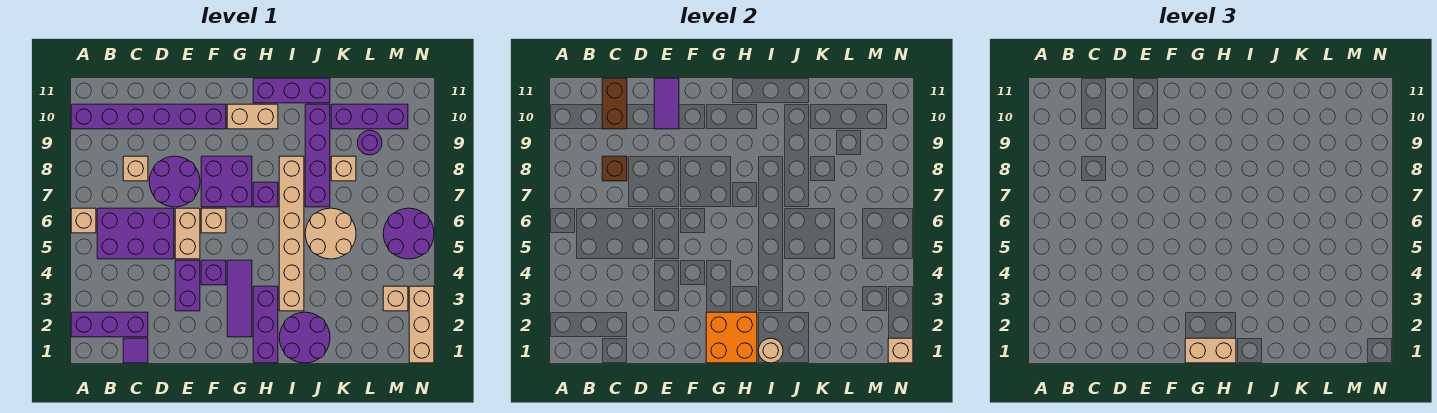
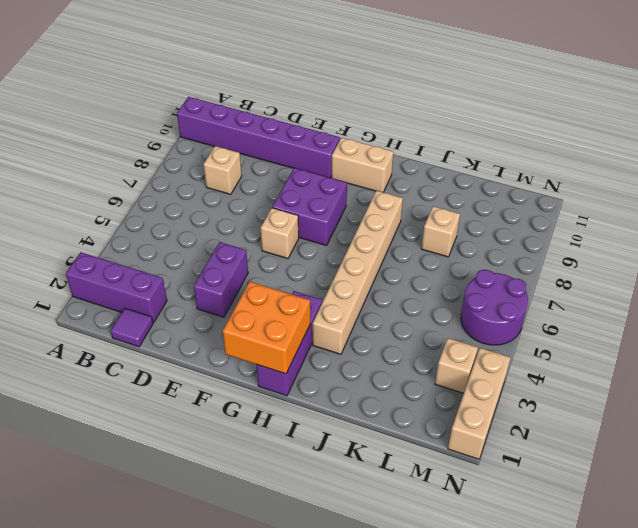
none -> tan brick A6 level 1
none -> purple brick B5:D6 level 1
none -> purple round brick D7:E8 level 1
none -> tan brick E5:E6 level 1

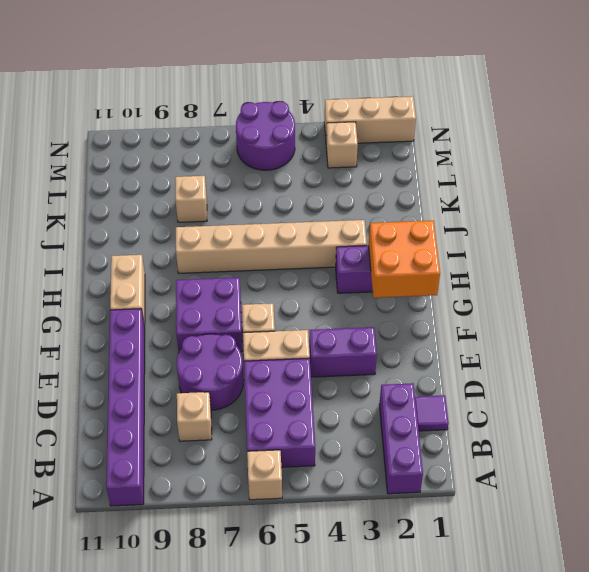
none -> purple brick F4 level 1
none -> purple tile G2:G4 level 1
none -> purple brick H7 level 1
none -> purple brick H11:J11 level 1

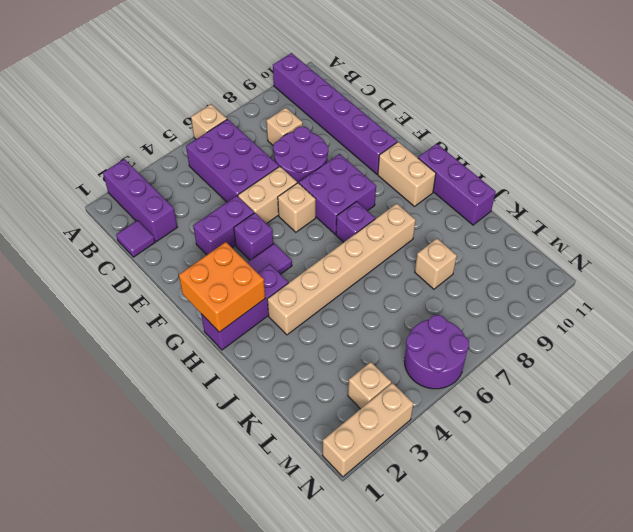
none -> purple round brick I1:J2 level 1
none -> tan round brick J5:K6 level 1
none -> purple brick J7:J10 level 1
none -> purple brick K10:M10 level 1

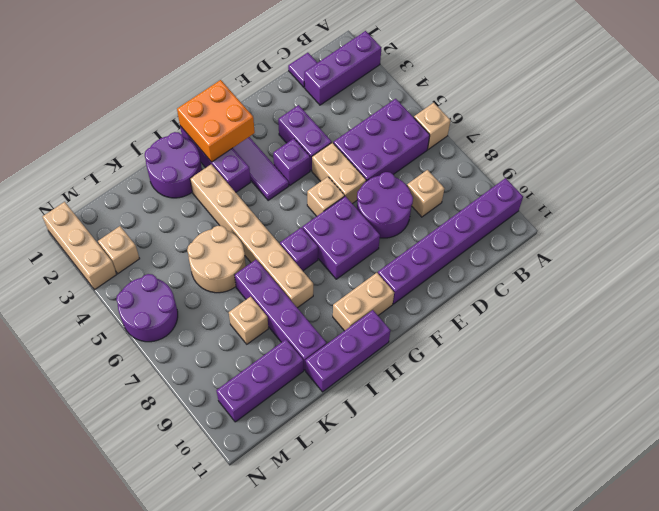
none -> purple round brick L9 level 1
none -> brown brick C8 level 2
none -> brown brick C10:C11 level 2
none -> purple tile E10:E11 level 2

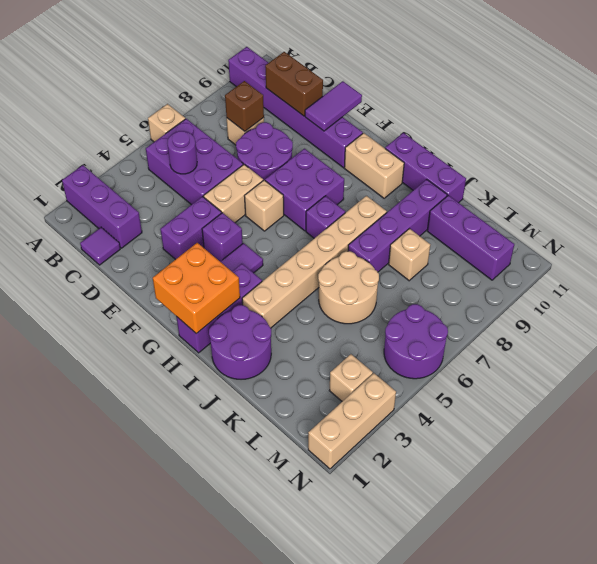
purple round brick C5 level 2 -> purple round brick L9 level 1
brown brick C10:D10 level 2 -> brown brick C10:C11 level 2
none -> tan round brick I1 level 2
none -> tan brick N1 level 2
none -> tan brick G1:H1 level 3

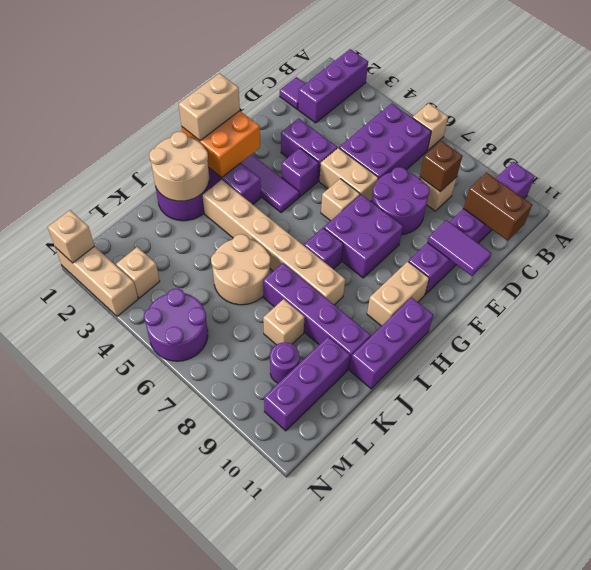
tan round brick I1:J2 level 2 -> tan round brick I1 level 2

